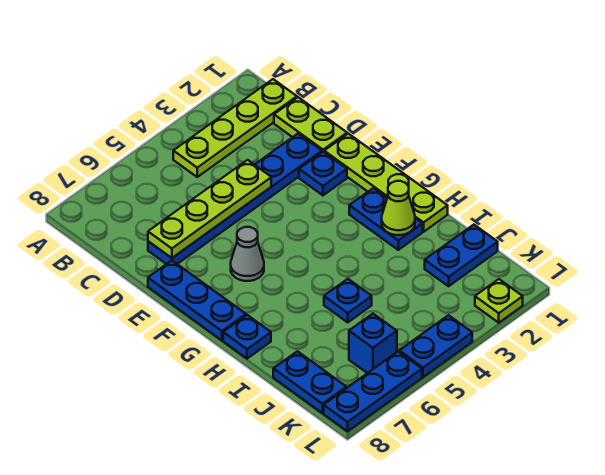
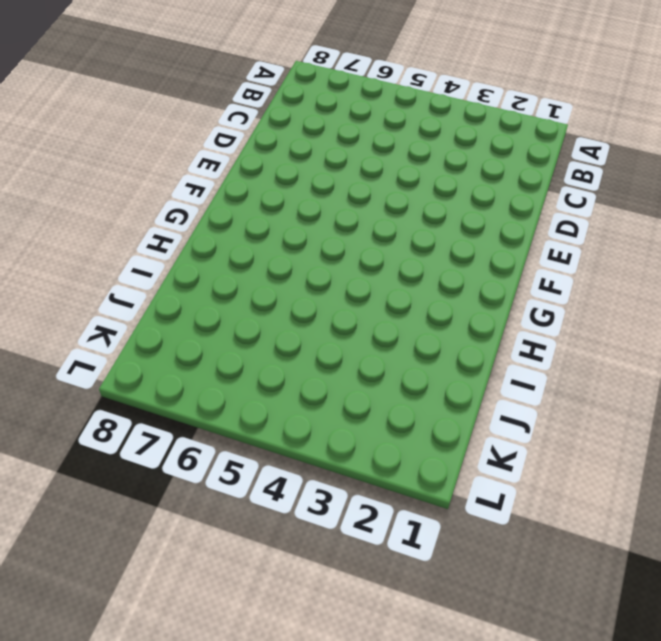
none -> lime plate B1:B4 level 1
none -> lime plate C1:D1 level 1
none -> blue plate D2:D7 level 1

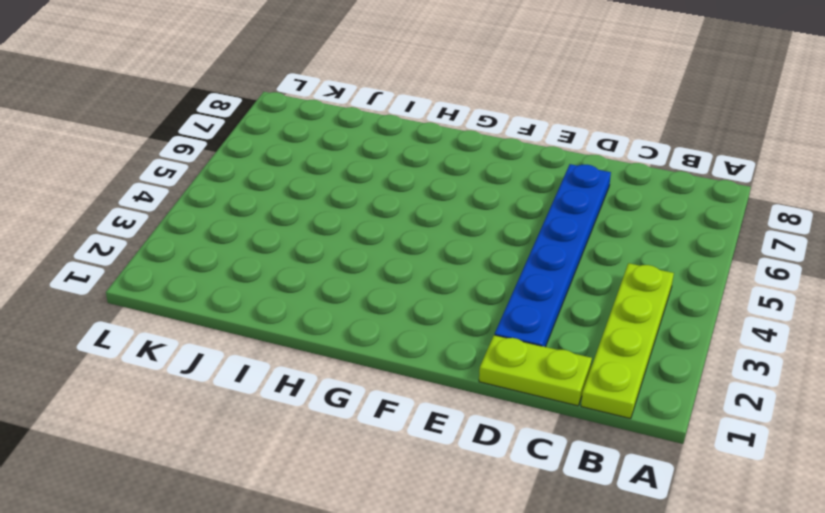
none -> lime plate E1:H1 level 1
none -> blue plate E2 level 1
none -> blue plate E8:G8 level 1

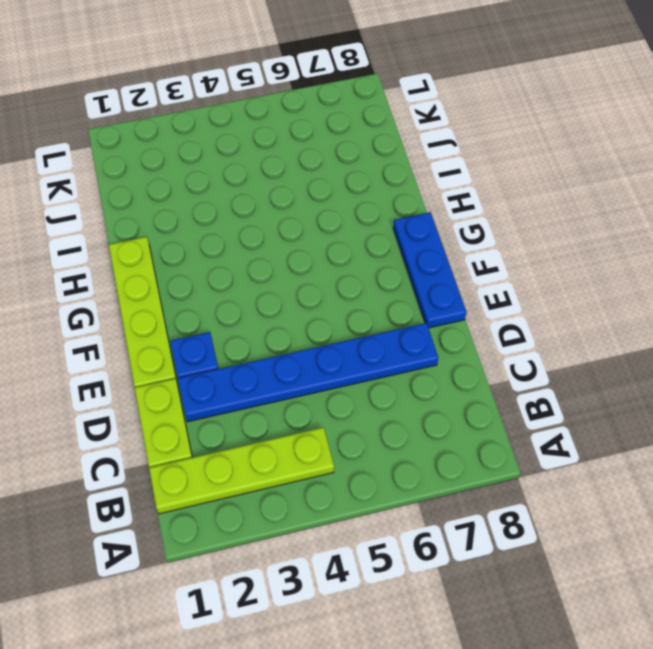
none -> grey cone F6 level 1
none -> blue plate G2:H2 level 1
none -> blue plate H8 level 1

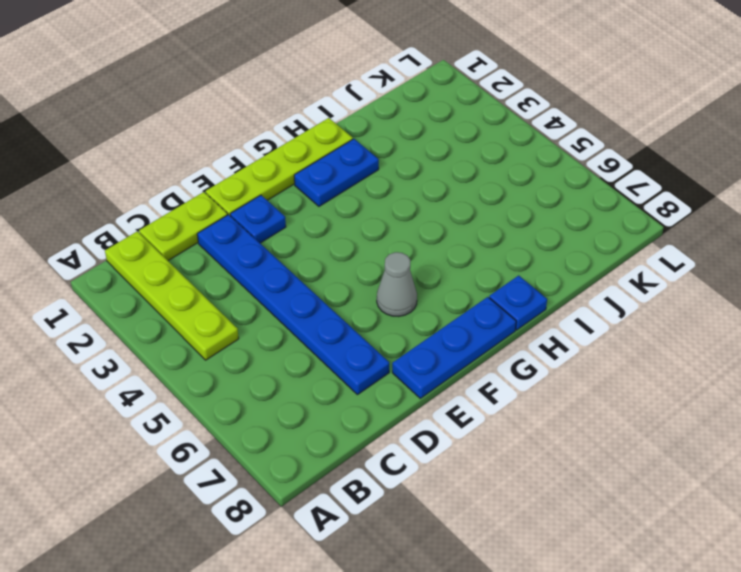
none -> blue plate I5 level 1
none -> blue plate J1:J2 level 1
none -> blue plate J8:K8 level 1

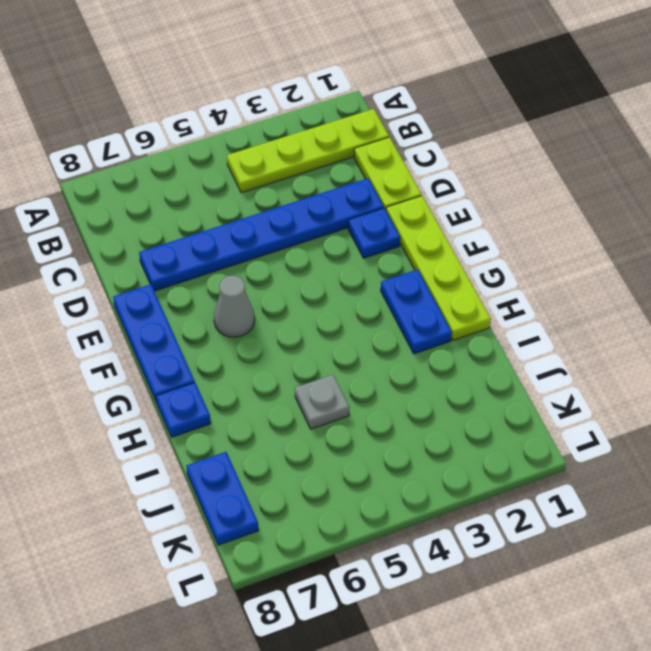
grey plate I5 level 1 -> blue plate I5 level 1
none -> blue plate J1:J2 level 1
none -> blue brick K6 level 1
none -> lime plate L2 level 1

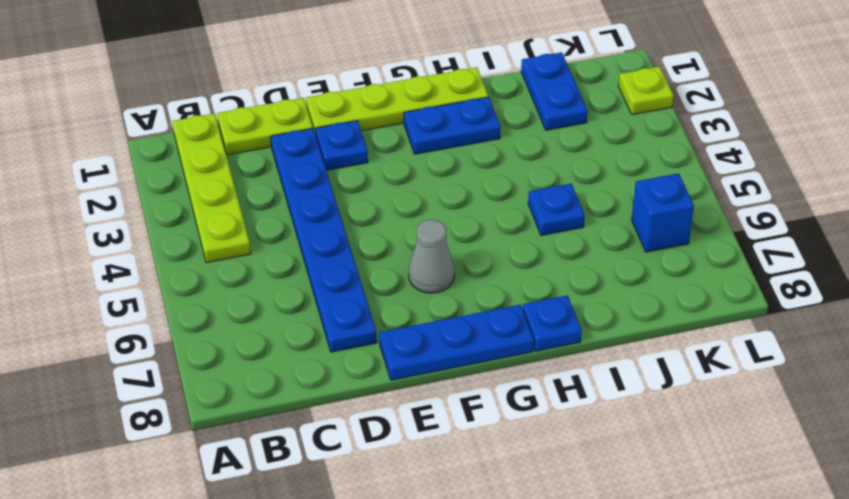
none -> blue plate J8:K8 level 1
none -> blue plate L4:L5 level 1
none -> blue plate L6:L8 level 1

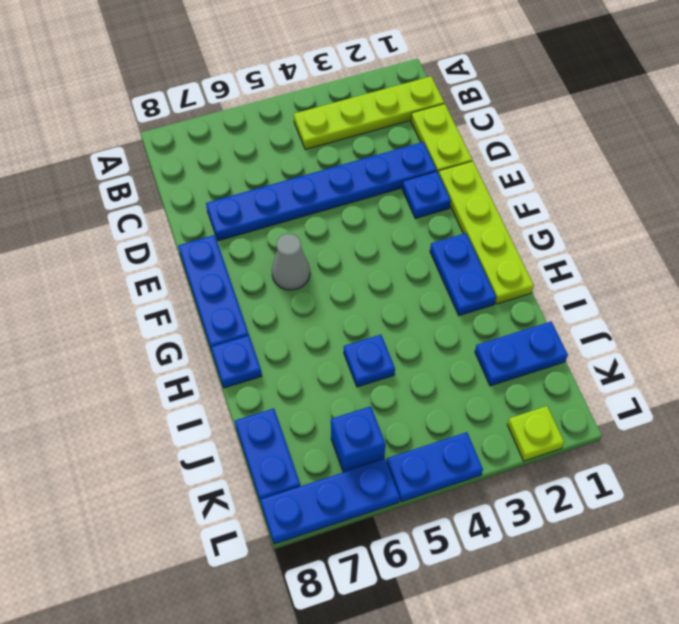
none -> lime plate D4:D7 level 2
none -> lime cone H2 level 2

